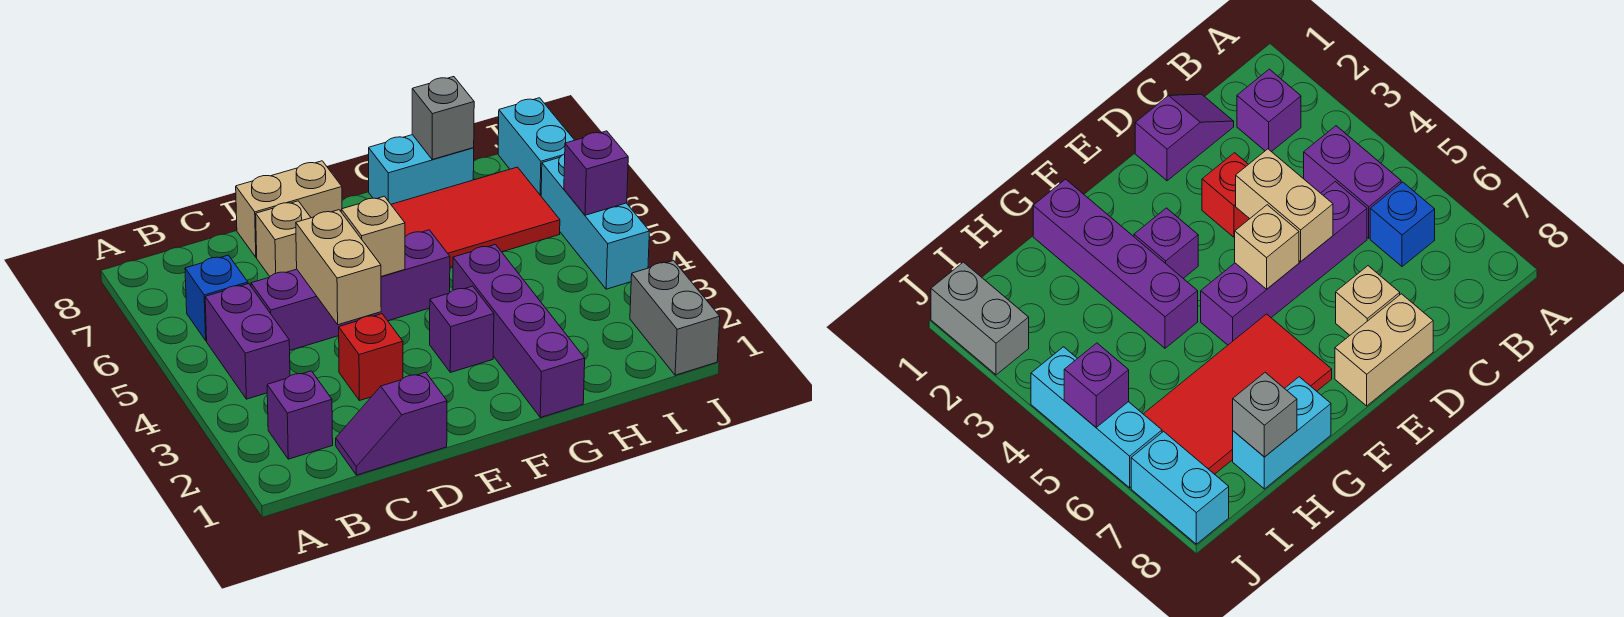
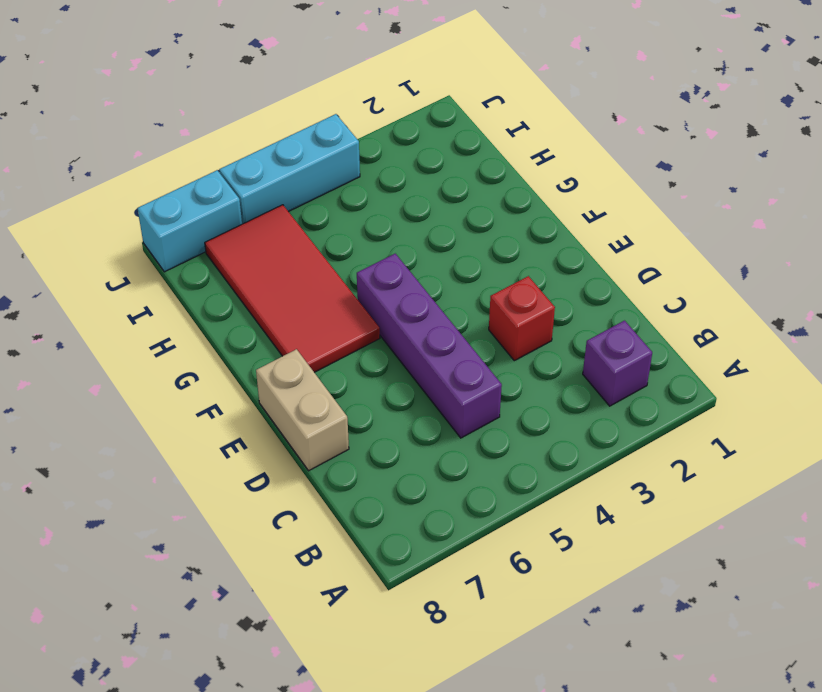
none -> purple brick B4:B5 level 1
none -> blue brick B6 level 1
none -> purple slope C1:D1 level 1 top D

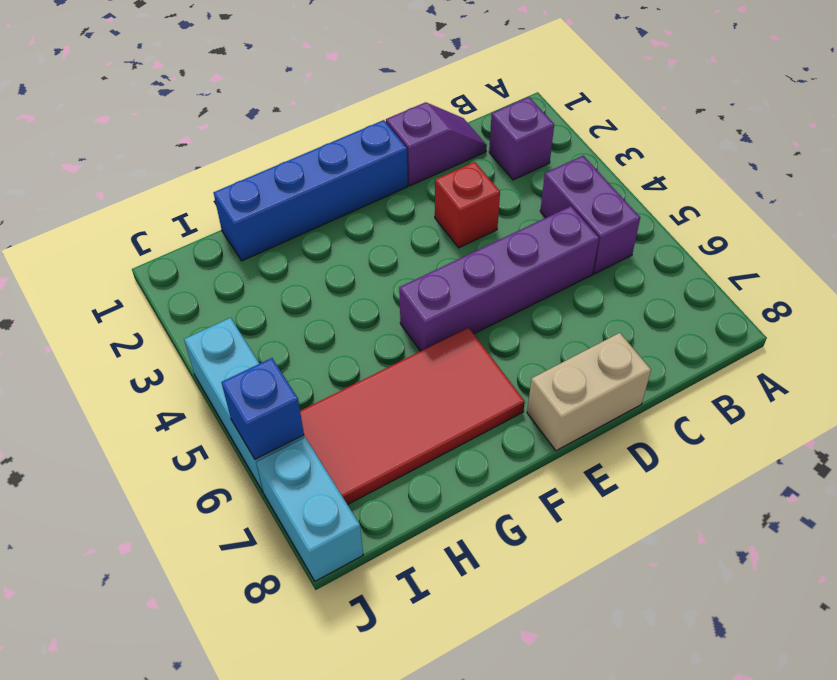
blue brick E1:H1 level 1 -> purple brick G1:G4 level 1
blue brick J6 level 2 -> blue brick B6 level 1
none -> tan brick D7 level 1
none -> purple brick F3 level 1
none -> cyan brick G8:H8 level 1

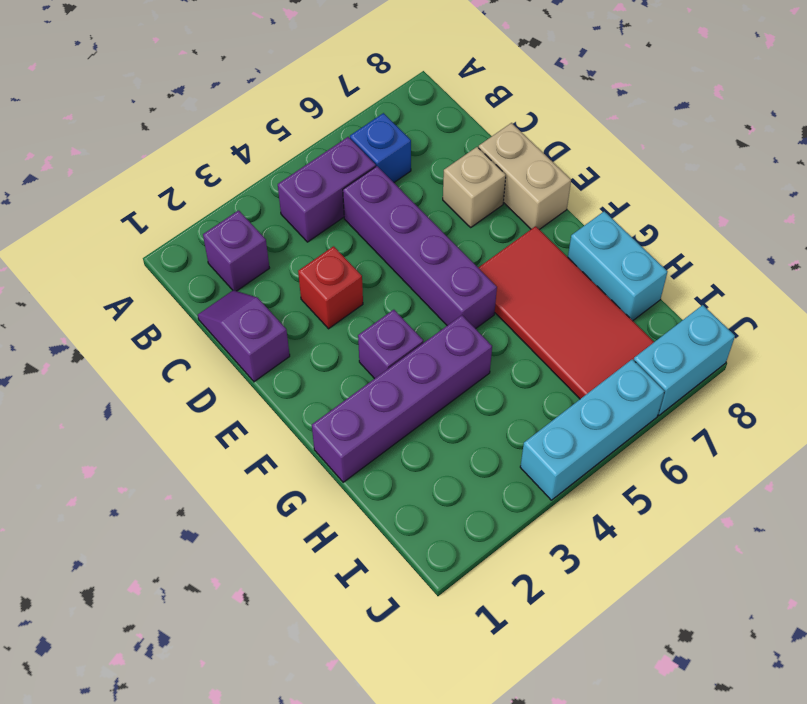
none -> grey brick J1:J2 level 1
none -> tan brick D4:D5 level 2
none -> tan brick E5 level 2

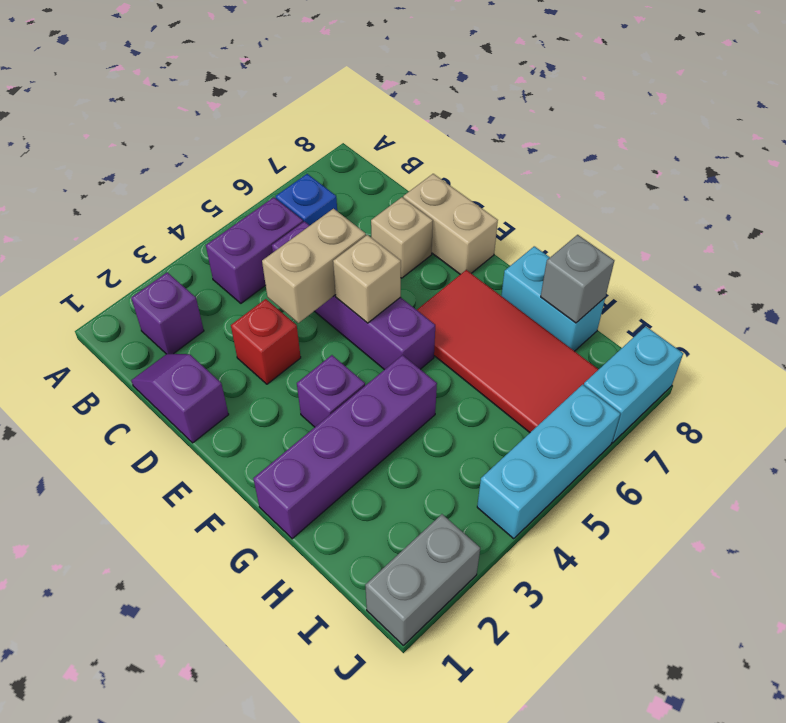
none -> purple brick J5 level 2

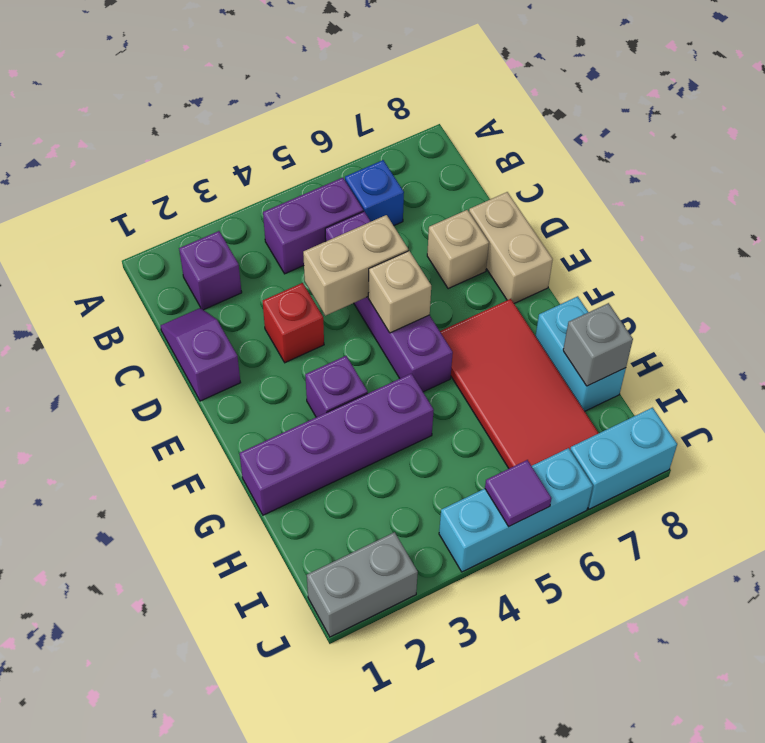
purple tile J5 level 2 -> purple brick J5 level 2

